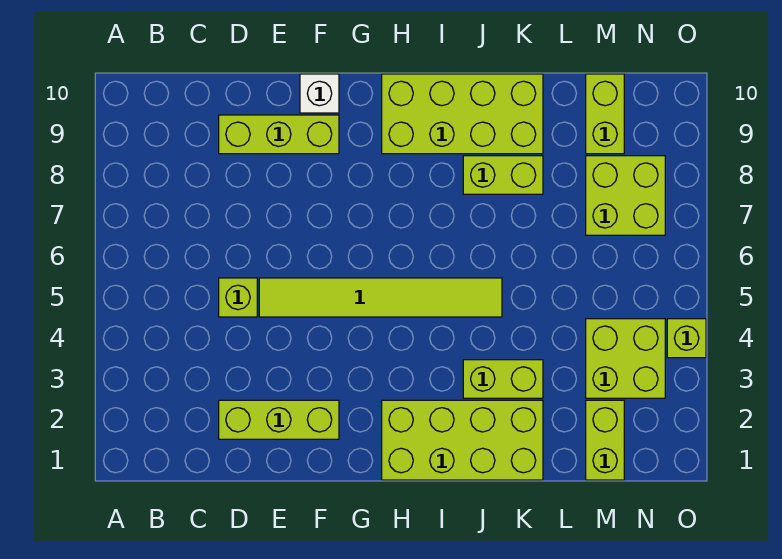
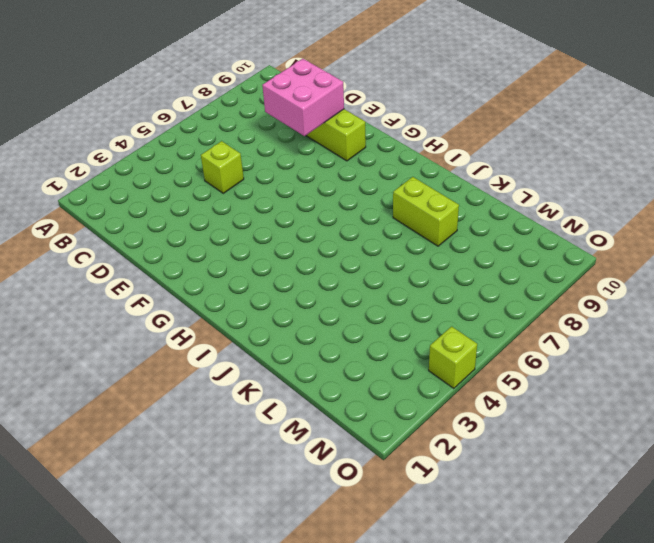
pink brick D8:E9 level 2 -> none
none -> lime brick D2:F2 level 1
none -> lime tile E5:J5 level 1
none -> white brick F10 level 1

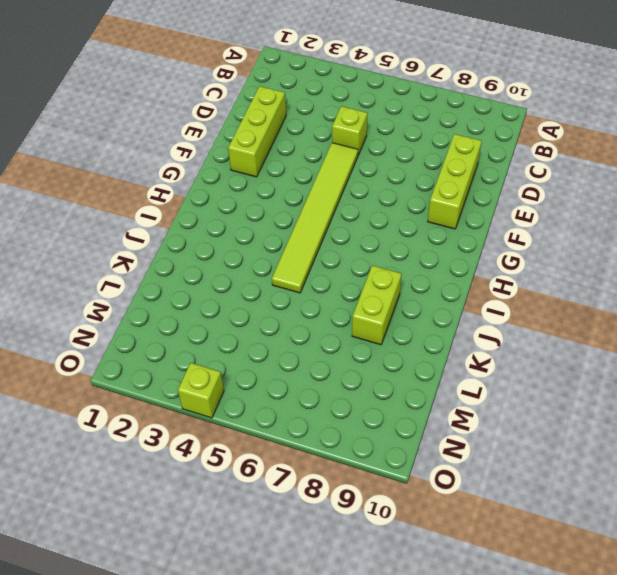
none -> white brick F10 level 1
none -> lime brick H1:K2 level 1
none -> lime brick H9:K10 level 1

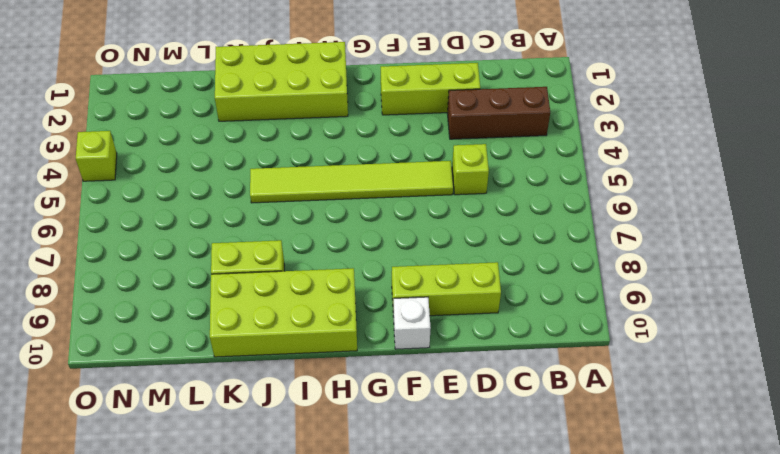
brown brick B3:D3 level 1 -> none
none -> lime brick J3:K3 level 1
none -> lime brick M1:M2 level 1
none -> lime brick M3:N4 level 1

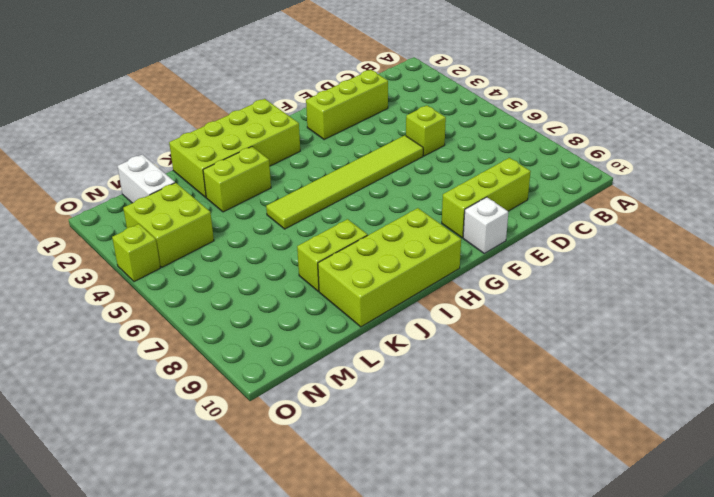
white brick M1:M2 level 1 -> lime brick M1:M2 level 1
none -> lime brick M7:N8 level 1
none -> lime brick M9:M10 level 1

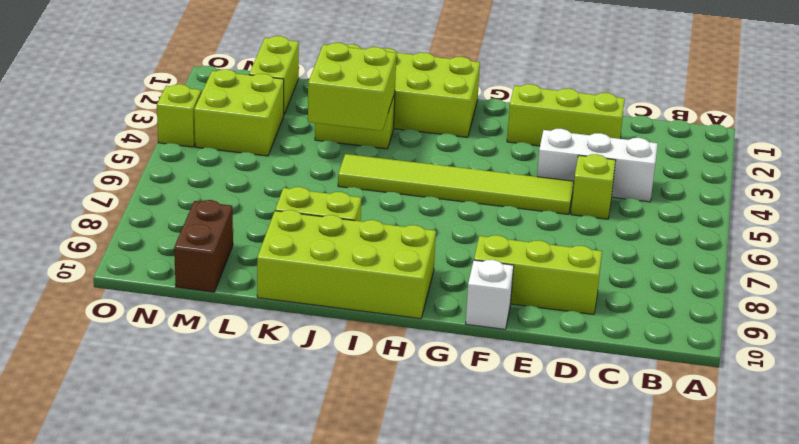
white brick C4:E4 level 1 -> none
lime brick J3:K4 level 2 -> lime brick M7:N8 level 1
brown brick M9:M10 level 1 -> lime brick M9:M10 level 1

